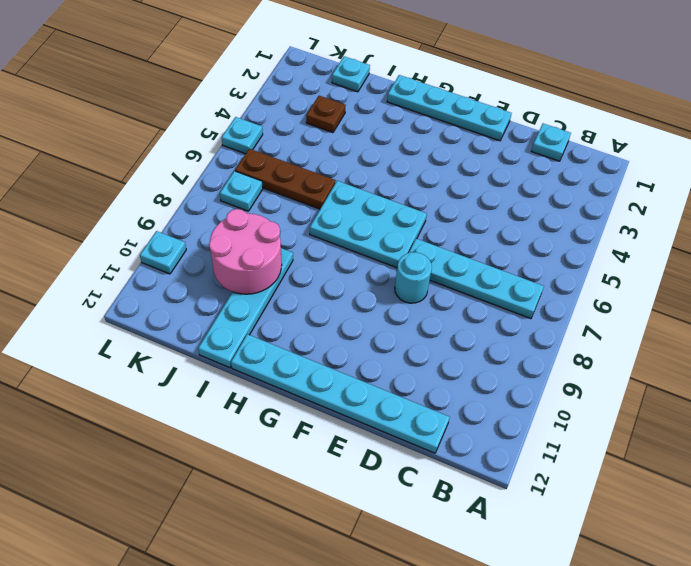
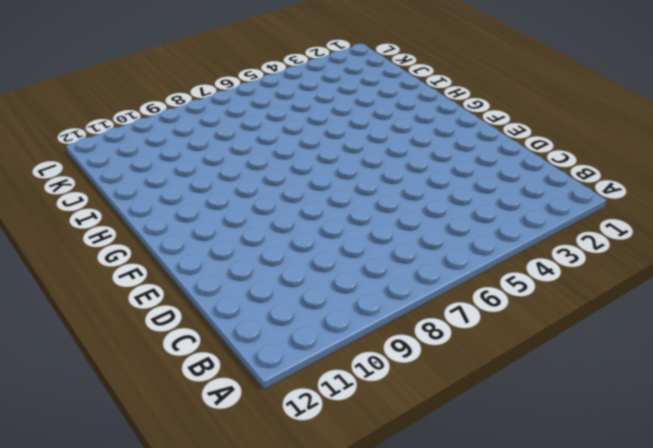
none -> cyan plate B7:E7 level 1
none -> cyan plate C1 level 1
none -> cyan plate C12:H12 level 1

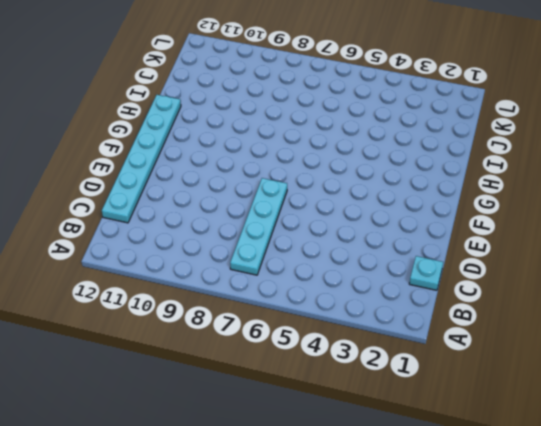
none -> cyan plate E1:H1 level 1
none -> cyan round brick E8 level 1
none -> cyan plate F6:H7 level 1

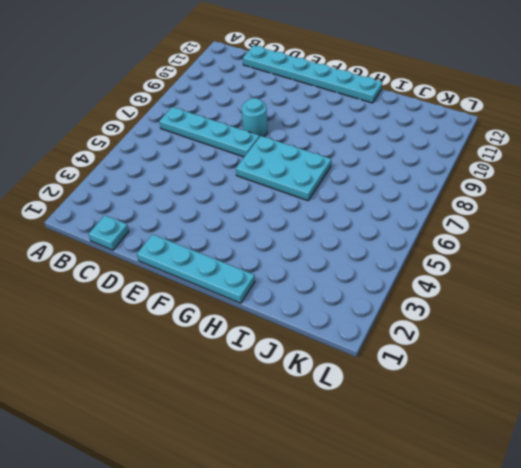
none -> brown plate I6:K6 level 1
none -> cyan plate I9:I12 level 1
none -> cyan plate J1 level 1

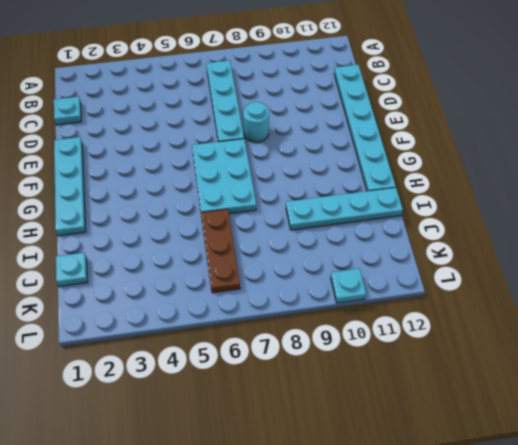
none -> brown plate J3 level 1
none -> cyan plate K7 level 1
none -> cyan plate L5 level 1

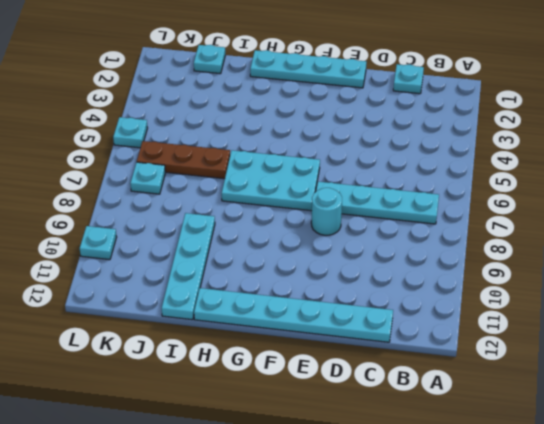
none -> brown plate J3 level 1
none -> pink round brick I9:J10 level 2

